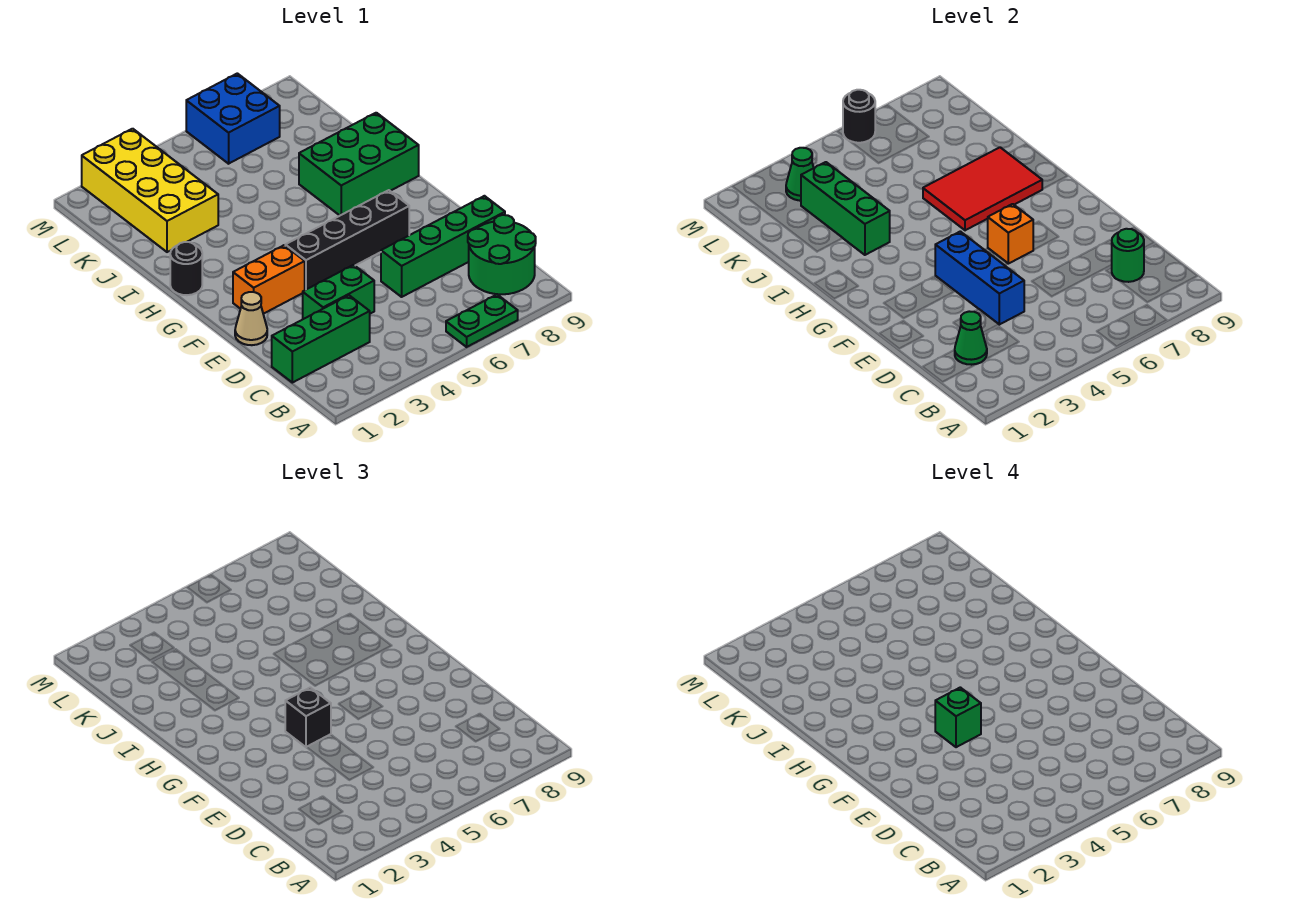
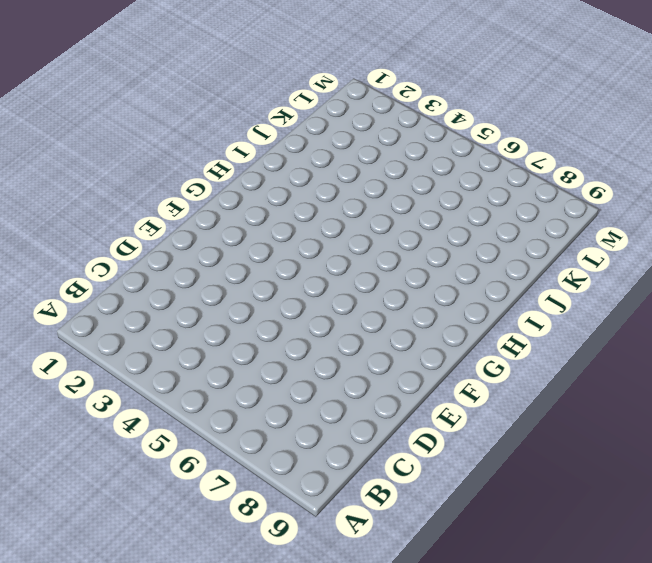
none -> green plate A6:A7 level 1
none -> green round brick B8:C9 level 1
none -> green brick C1:C3 level 1

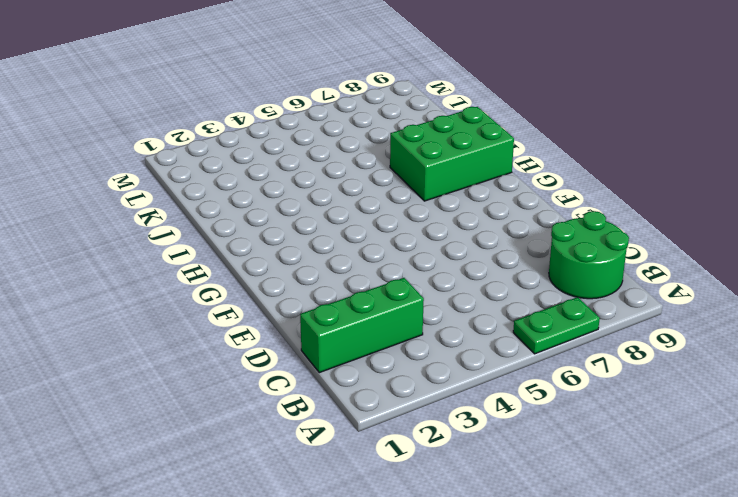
none -> green brick D3:D4 level 1
none -> green brick D6:D9 level 1
none -> tan cone E1 level 1

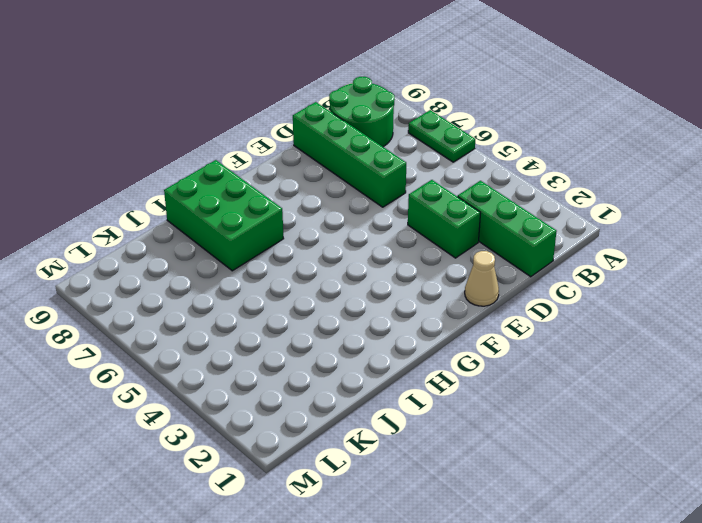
none -> orange brick F2:F3 level 1
none -> black brick F4:F7 level 1
none -> black round brick H1 level 1

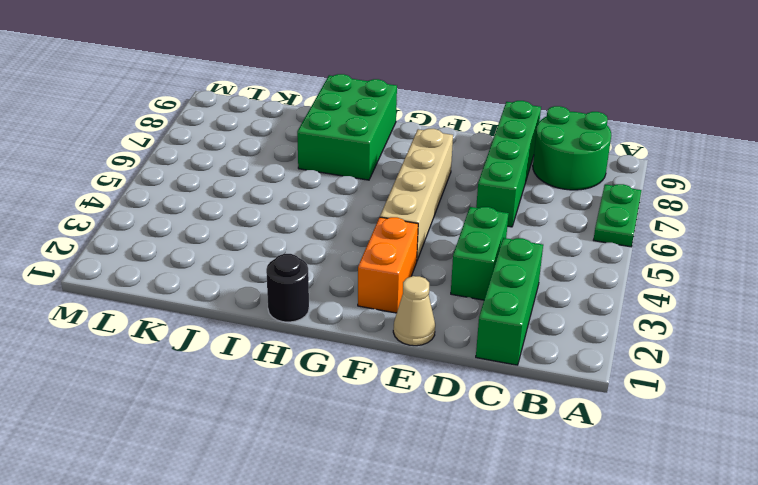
tan brick F4:F7 level 1 -> black brick F4:F7 level 1
none -> yellow brick J2:M3 level 1
none -> blue brick L6:M7 level 1
none -> green cone C2 level 2

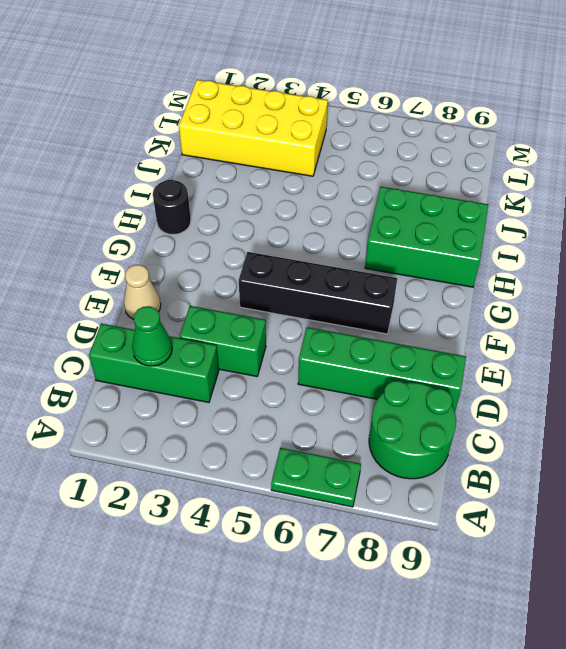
yellow brick K1:L4 level 1 -> yellow brick J2:M3 level 1
none -> orange brick F2:F3 level 1
none -> blue brick L6:M7 level 1
none -> green round brick C8 level 2

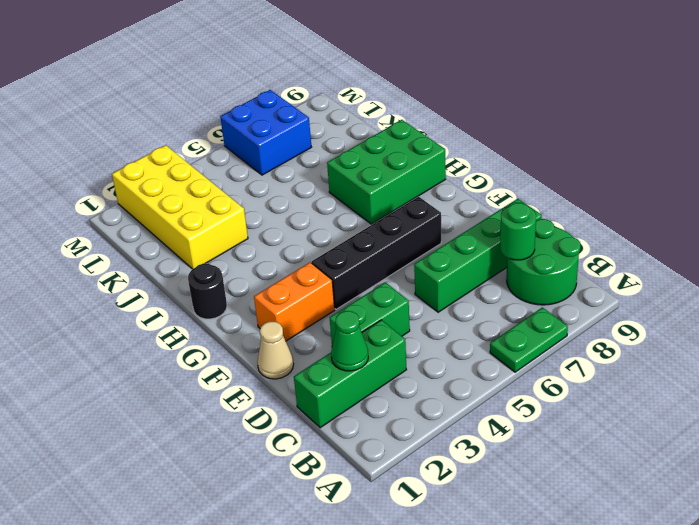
none -> blue brick D4:F4 level 2
none -> orange brick F6 level 2
none -> red tile H6:I8 level 2

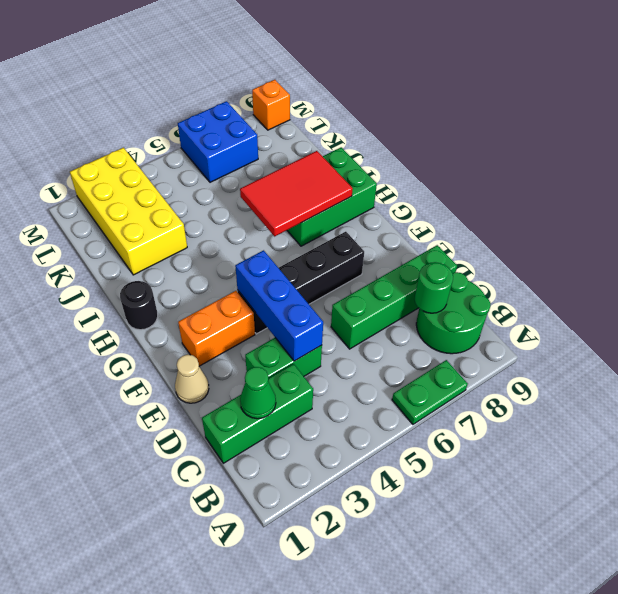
orange brick M9 level 1 -> orange brick F6 level 2
none -> green brick I3:K3 level 2
none -> green cone L3 level 2
none -> black round brick M6 level 2

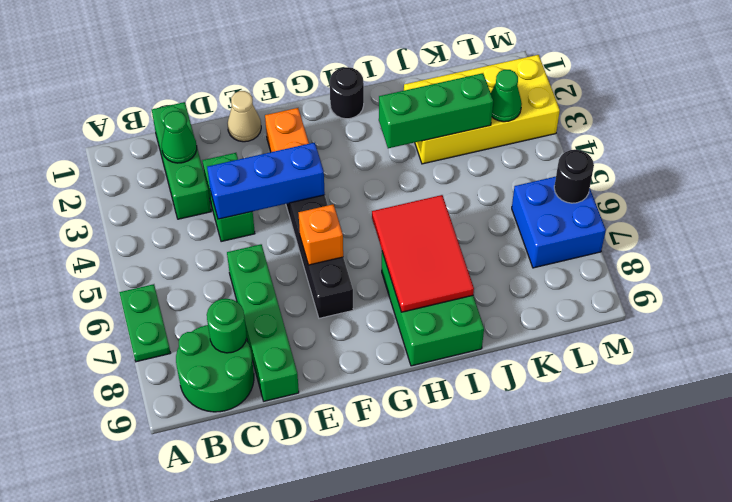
none -> black brick F4 level 3
none -> green brick F4 level 4

